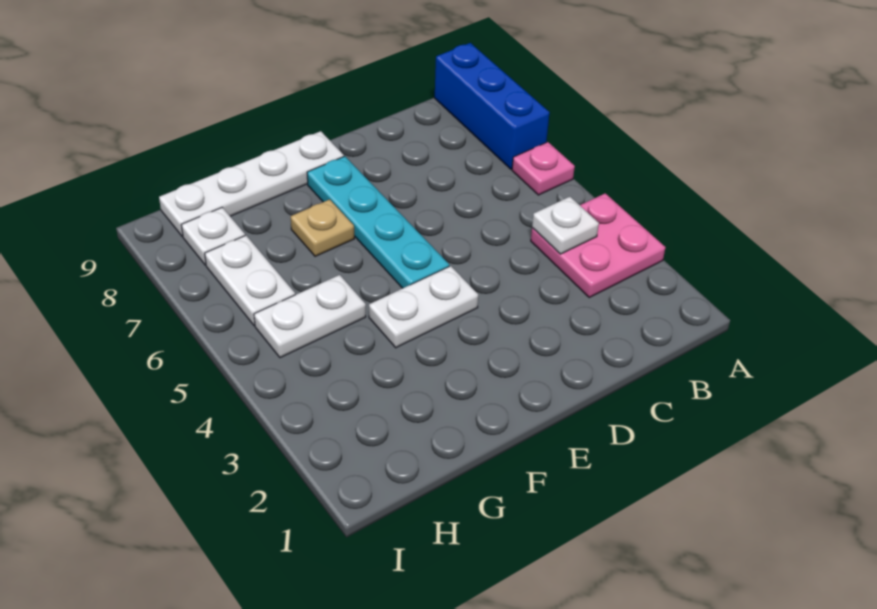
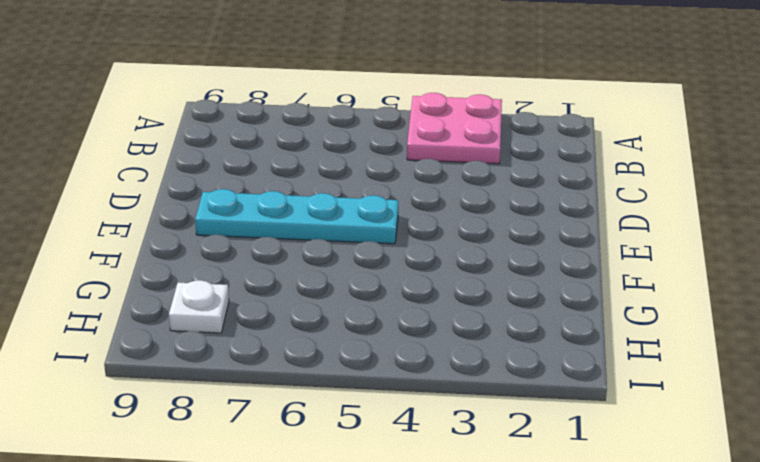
none -> pink plate A6 level 1
none -> blue brick A7:A9 level 1

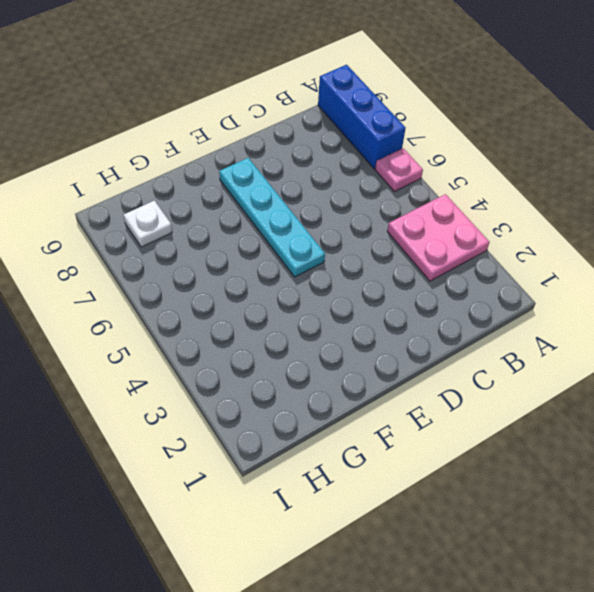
none -> white plate E4:F4 level 1
none -> white plate E9:H9 level 1

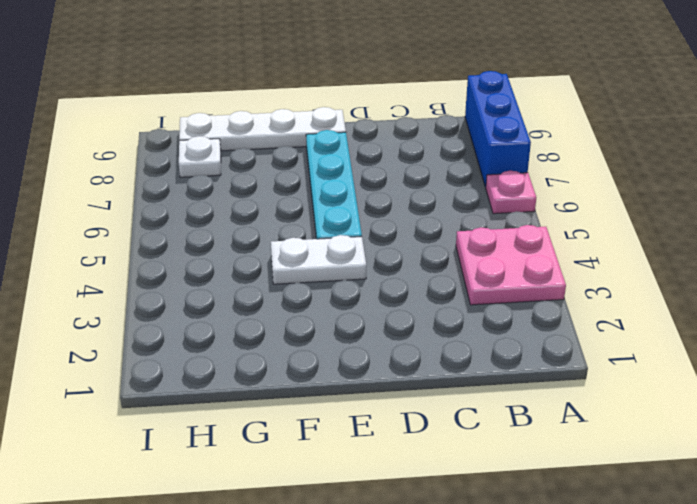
none -> tan plate F7 level 1
none -> white plate G5:H5 level 1

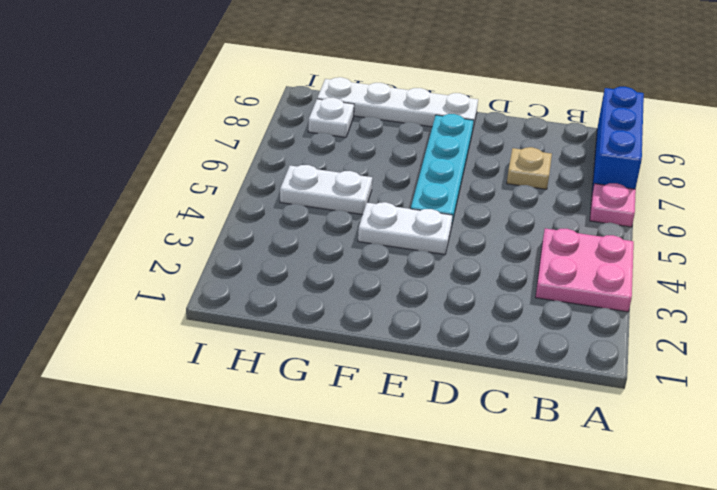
tan plate C7 level 1 -> tan plate F7 level 1
none -> white plate H6:H7 level 1
none -> white plate B4 level 2

